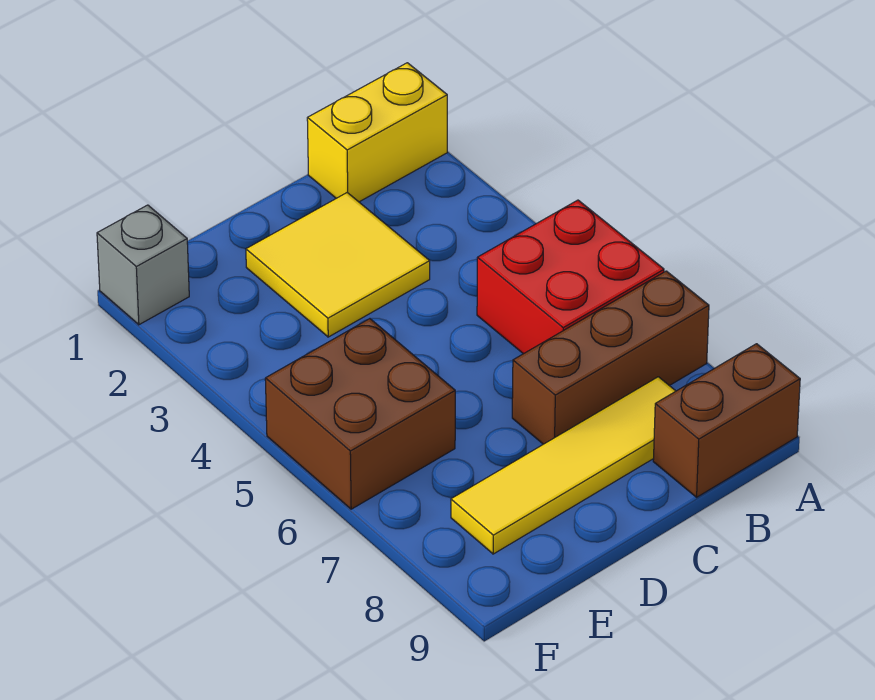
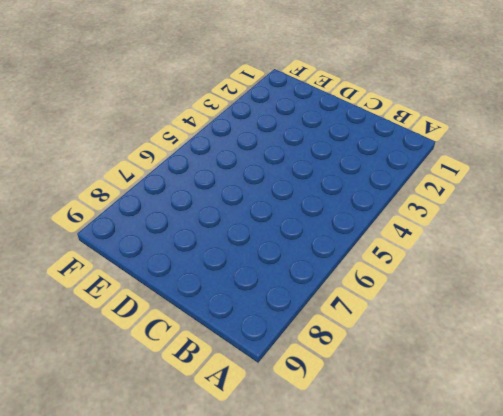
none -> yellow brick A1:B1 level 1
none -> red brick A5:B6 level 1

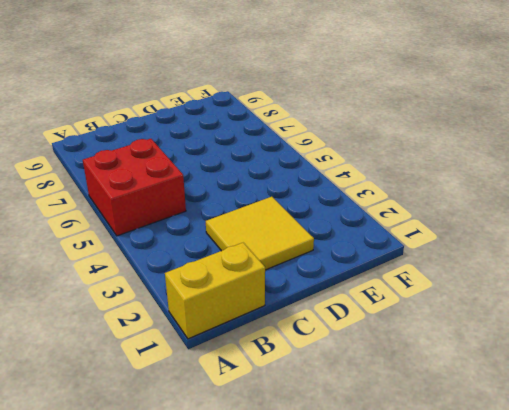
none -> brown brick A7:C7 level 1
none -> brown brick A9:B9 level 1

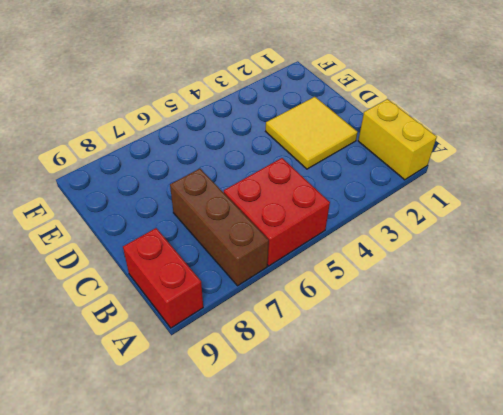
red brick A9:B9 level 1 -> brown brick A9:B9 level 1
none -> yellow tile B8:E8 level 1
none -> brown brick E5:F6 level 1

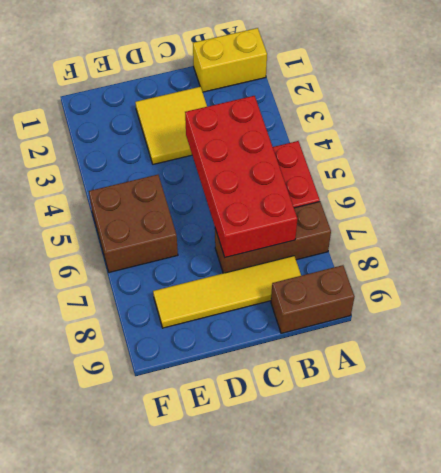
red brick B4:C7 level 2 -> none
none -> grey brick F1 level 1

